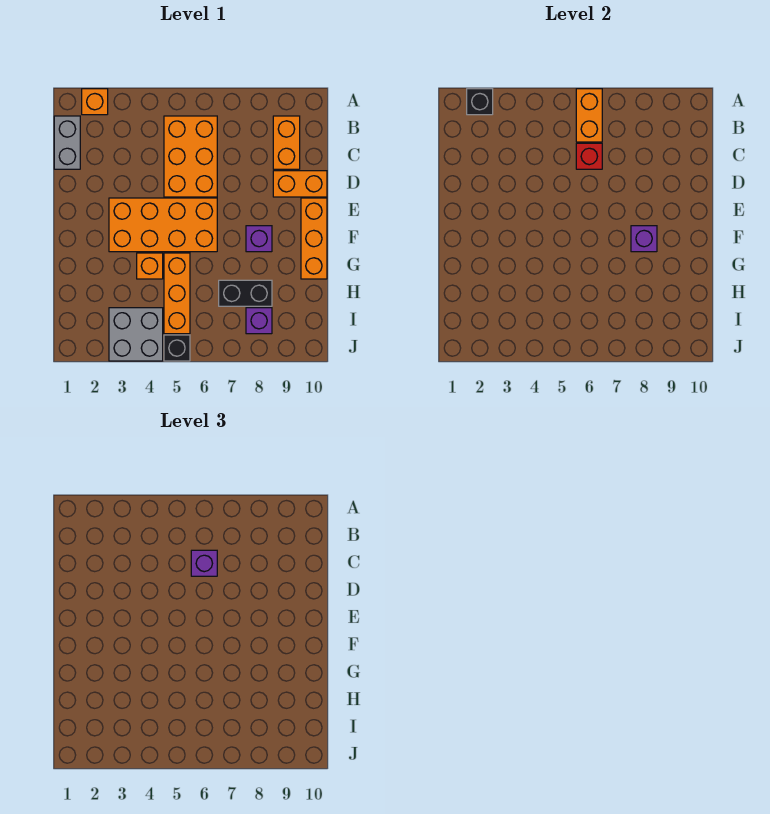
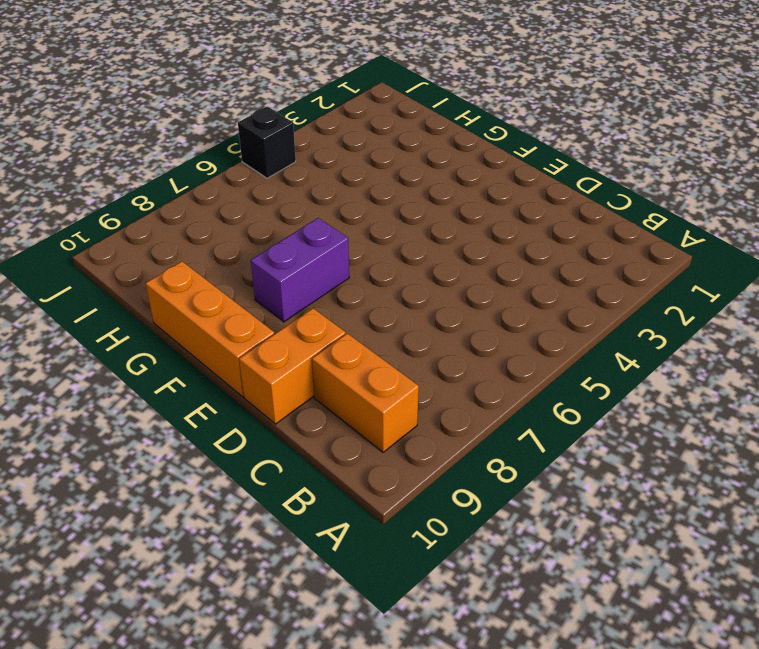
purple brick F7:F8 level 1 -> purple brick F8 level 1
none -> orange brick A2 level 1
none -> grey brick B1:C1 level 1
none -> orange brick B5:D6 level 1

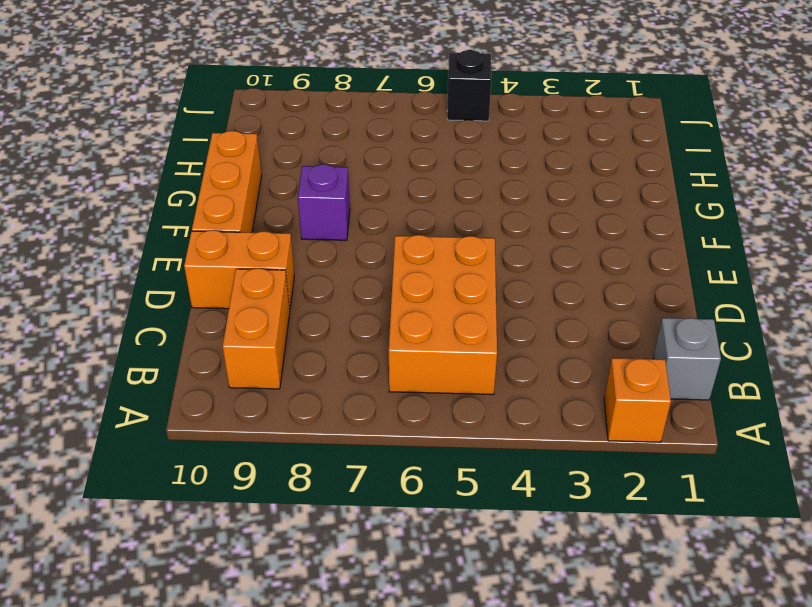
grey brick B1 level 1 -> grey brick B1:C1 level 1
none -> orange brick E3:F6 level 1
none -> orange brick G4 level 1
none -> orange brick G5:I5 level 1

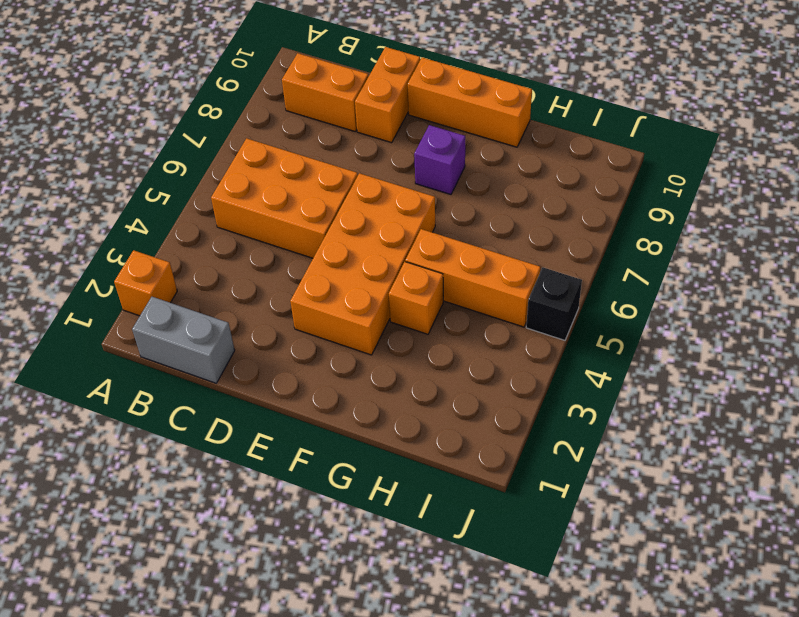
none -> black brick H7:H8 level 1
none -> grey brick I3:J4 level 1
none -> purple brick I8 level 1

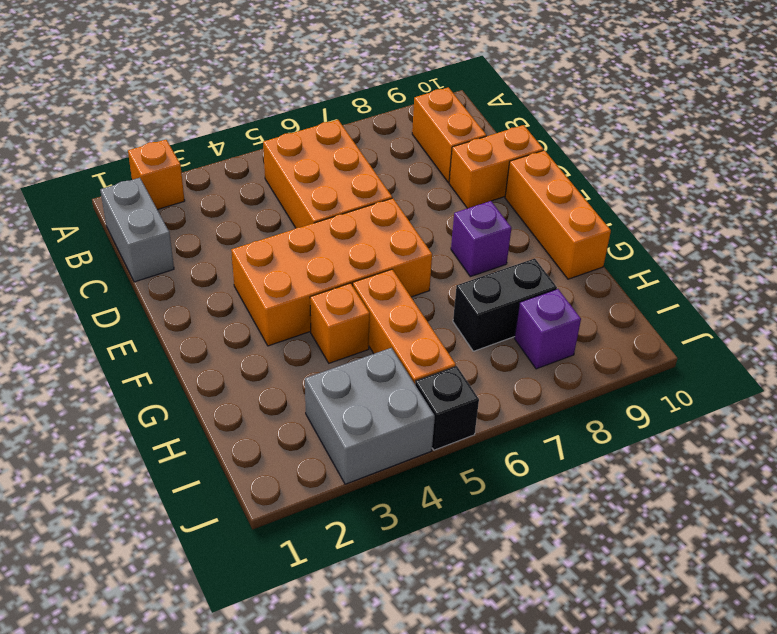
none -> black brick A2 level 2
none -> orange brick A6:B6 level 2
none -> red brick C6 level 2

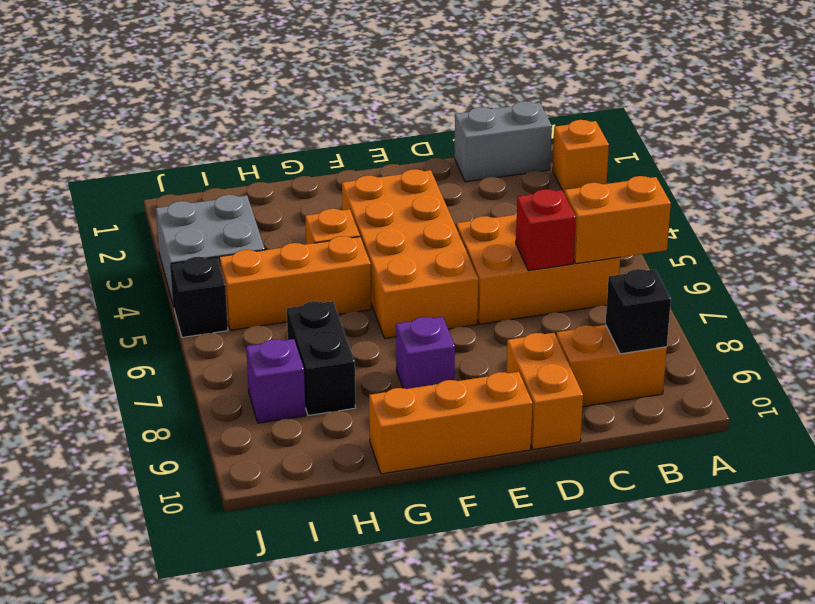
black brick B9 level 2 -> black brick A2 level 2
none -> purple brick F8 level 2
none -> purple brick C6 level 3

